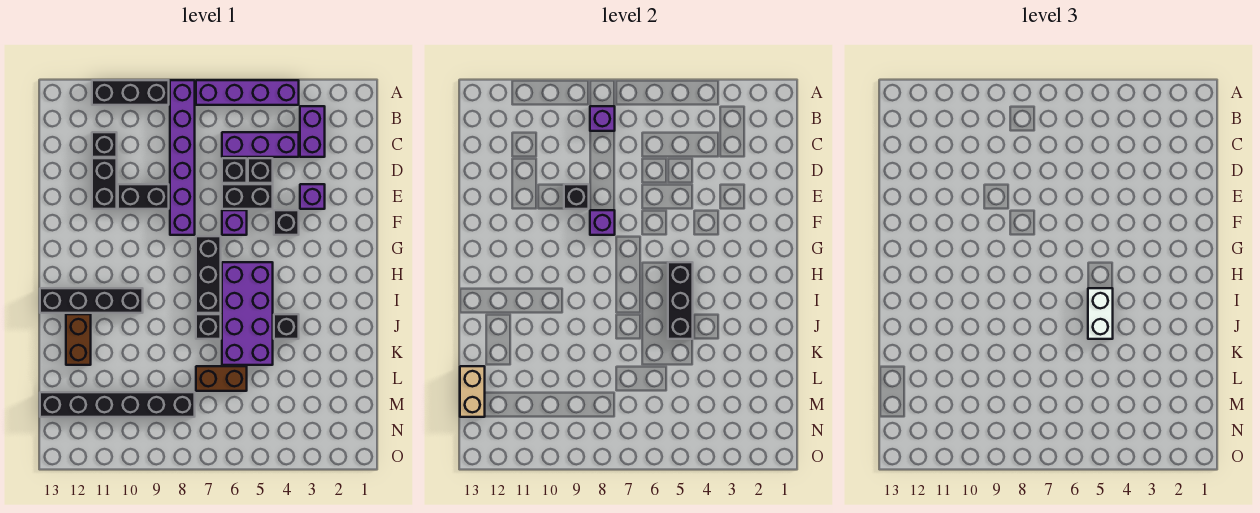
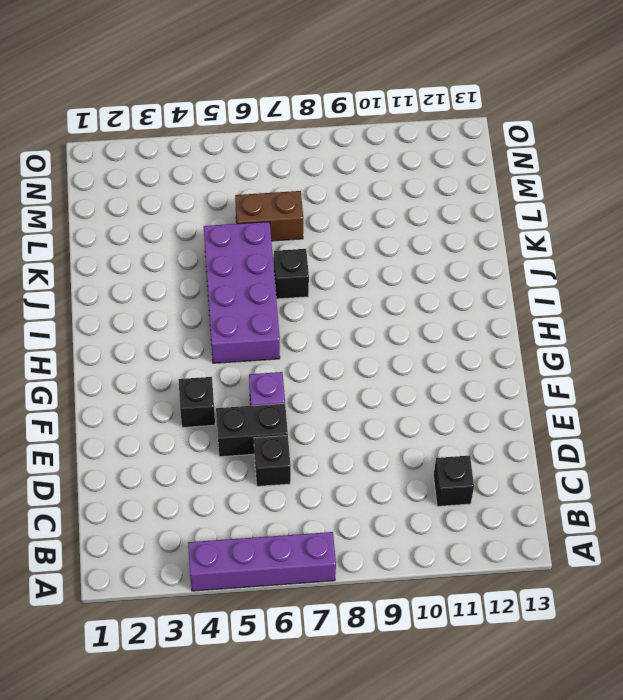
none -> purple brick A8:F8 level 1
none -> black brick A9:A11 level 1
none -> purple brick B3:C3 level 1

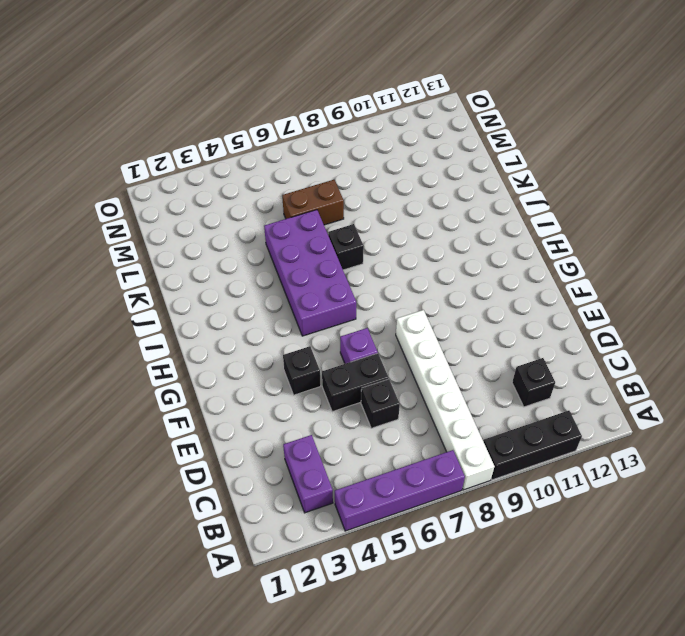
white brick A8:F8 level 1 -> purple brick A8:F8 level 1
none -> purple brick C4:C6 level 1
none -> black brick D5 level 1
none -> black brick D11:E11 level 1

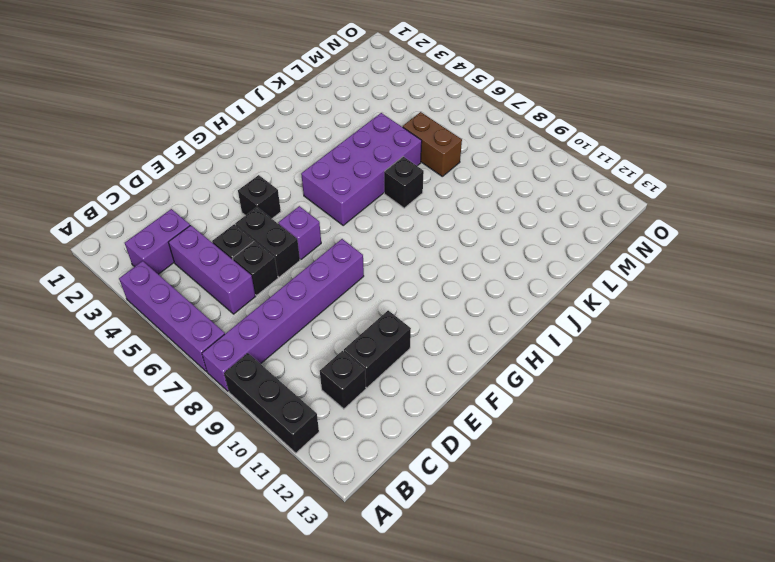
none -> purple brick E3 level 1
none -> black brick E9:E10 level 1
none -> black brick G7:I7 level 1

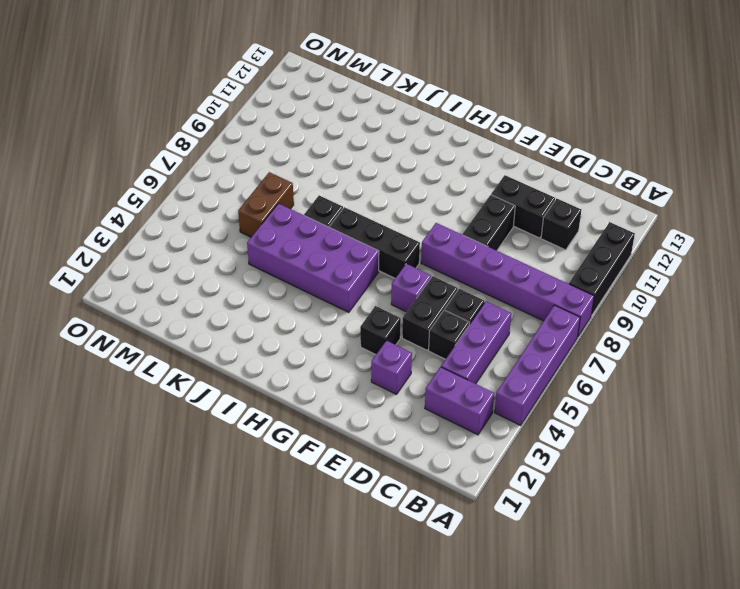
none -> black brick I10:I13 level 1
none -> black brick J4 level 1
none -> brown brick J12:K12 level 1

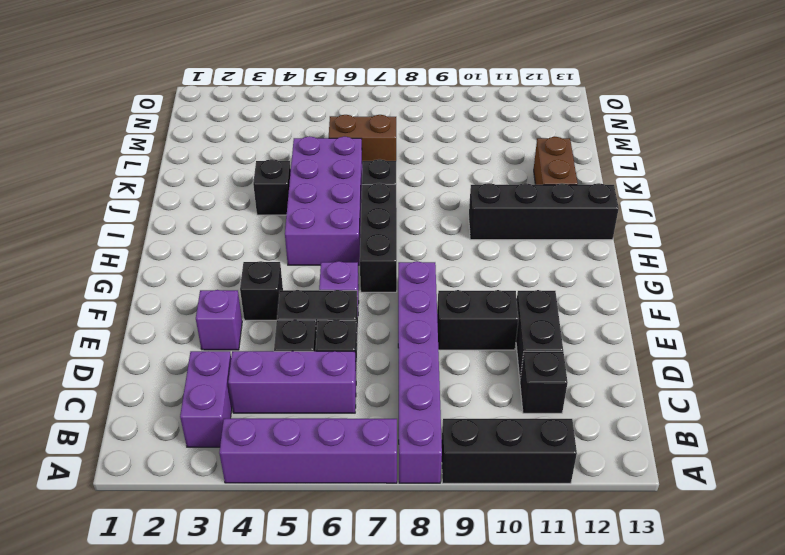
none -> black brick M8:M13 level 1
none -> purple brick B8 level 2
none -> black brick E9 level 2

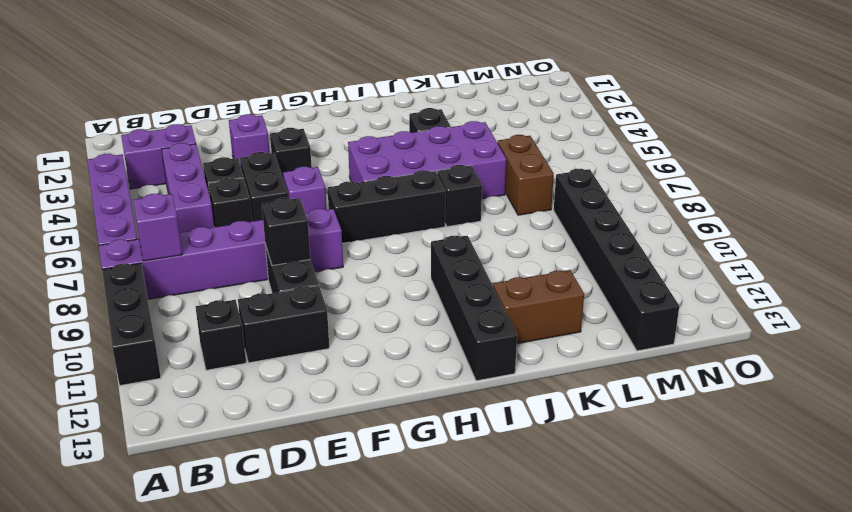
none -> purple brick F8 level 2
none -> black brick H5:J5 level 2
none -> tan brick L13:M13 level 2

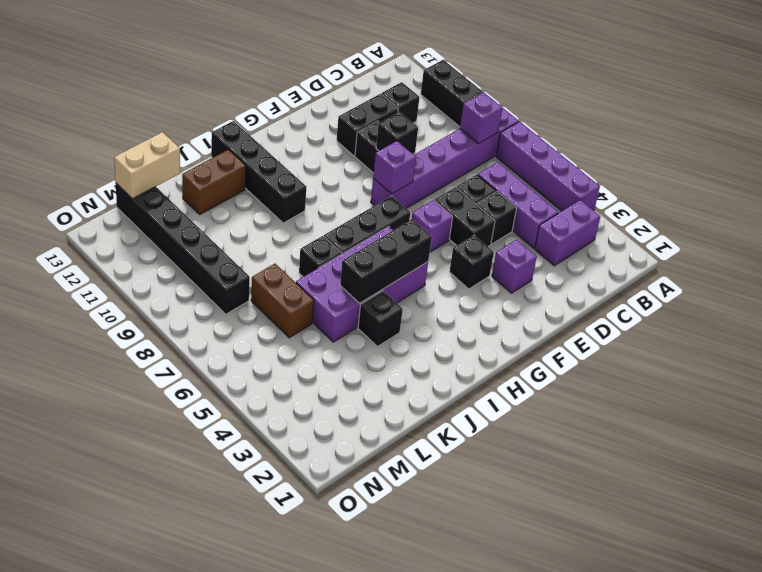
none -> white brick I5:J5 level 3

